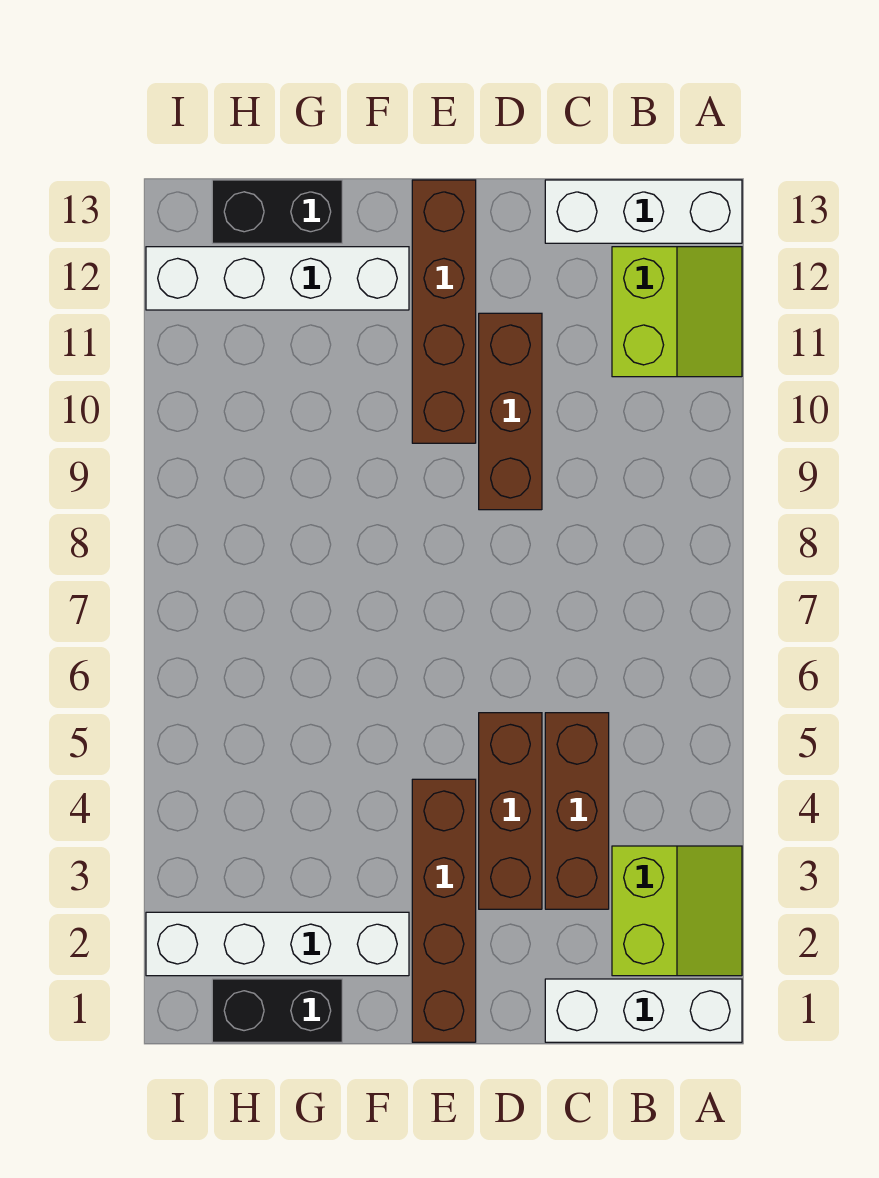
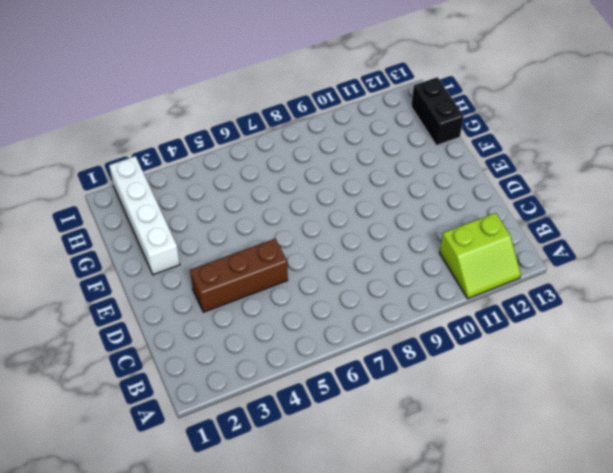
none -> white brick A1:C1 level 1
none -> lime slope A2:B3 level 1 top B
none -> white brick A13:C13 level 1

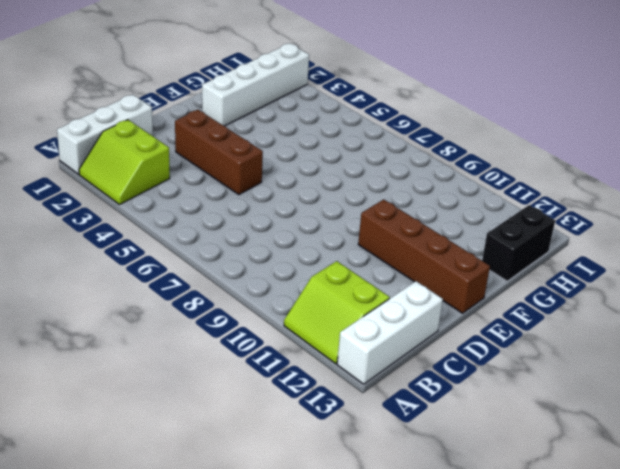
none -> brown brick C3:C5 level 1
none -> brown brick D9:D11 level 1
none -> brown brick E1:E4 level 1

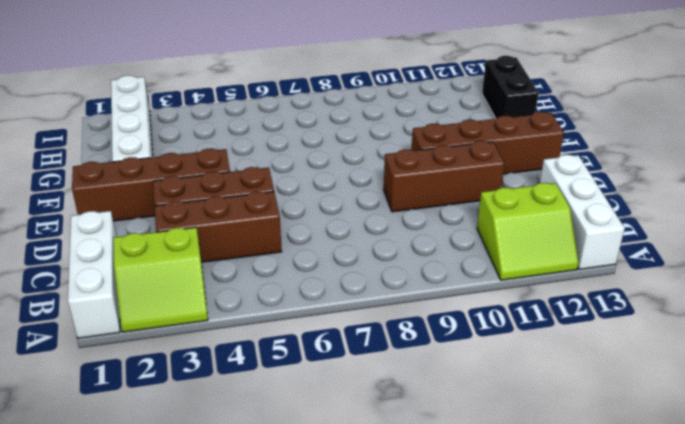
none -> white brick F12:I12 level 1
none -> black brick G1:H1 level 1

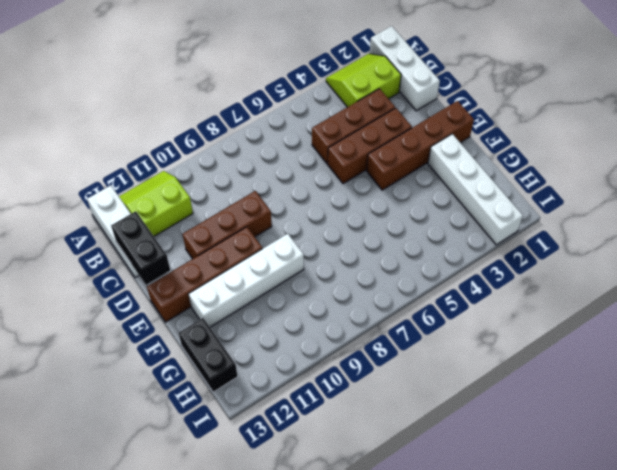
black brick C13:D13 level 2 -> black brick G1:H1 level 1
white brick F9:F12 level 1 -> white brick F12:I12 level 1

